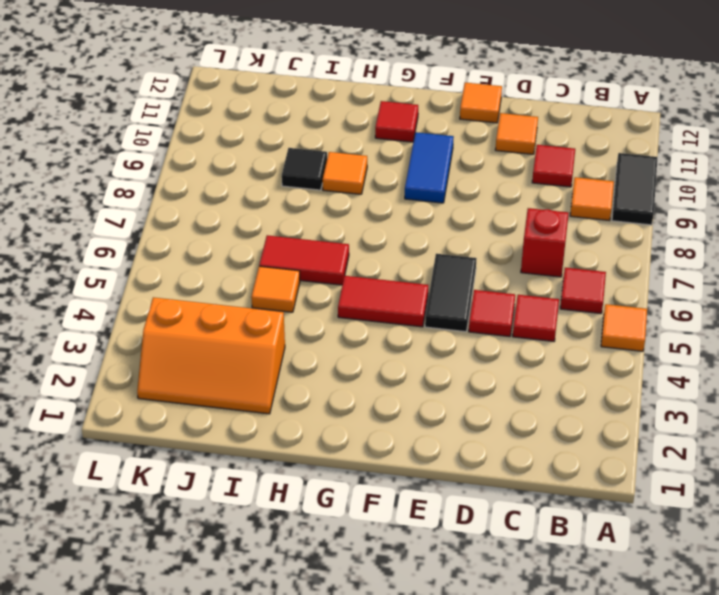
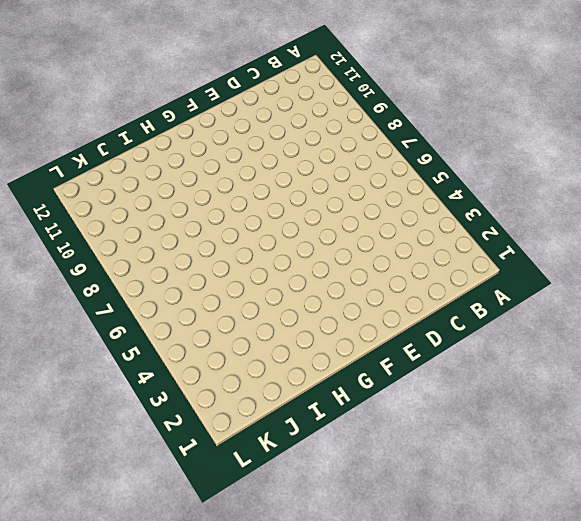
none -> orange tile A5 level 1
none -> black tile A9:A10 level 1
none -> red tile B6 level 1

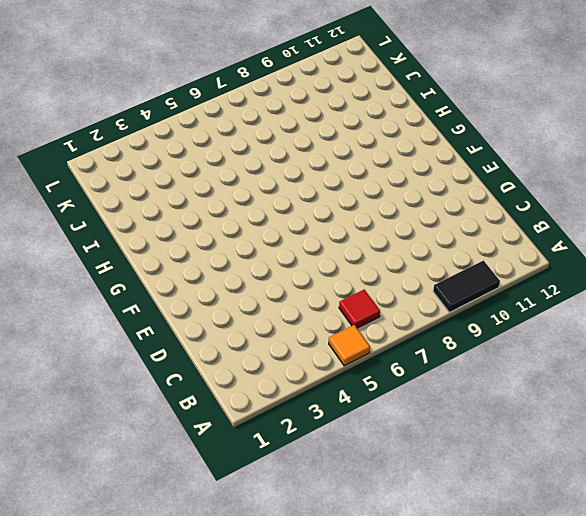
none -> orange tile B9 level 1
none -> red tile C5 level 1
none -> red brick C7 level 1

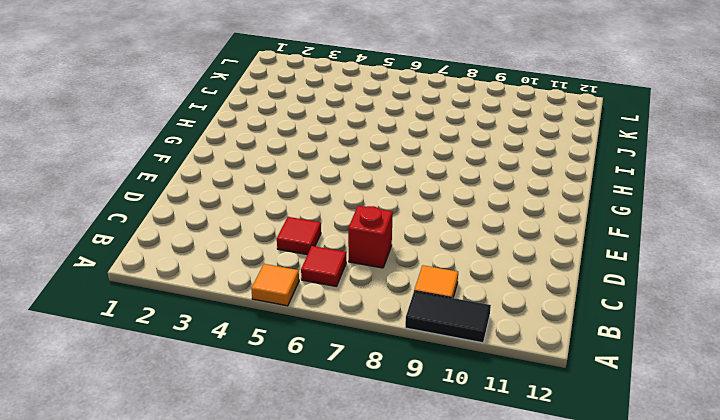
none -> red tile C10 level 1
none -> red tile D5 level 1
none -> orange tile D11 level 1

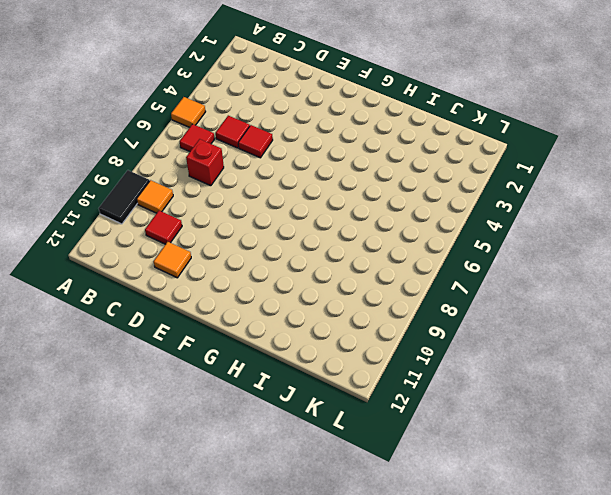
none -> black tile E5:E6 level 1
none -> orange tile E12 level 1
none -> red tile F5:G5 level 1

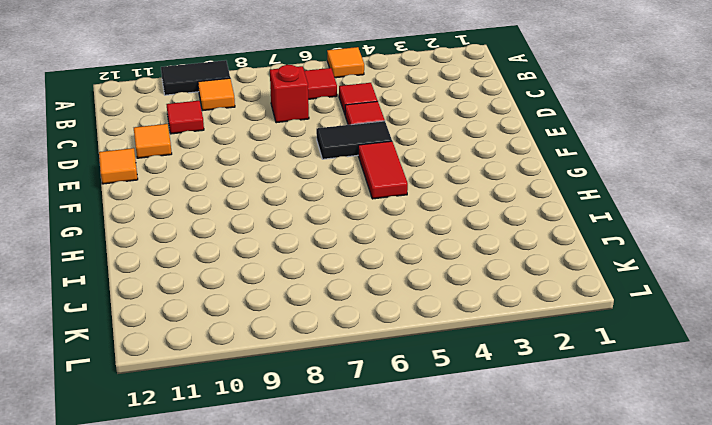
none -> blue tile F9:F10 level 1
none -> red tile G11 level 1
none -> red tile H6:I6 level 1

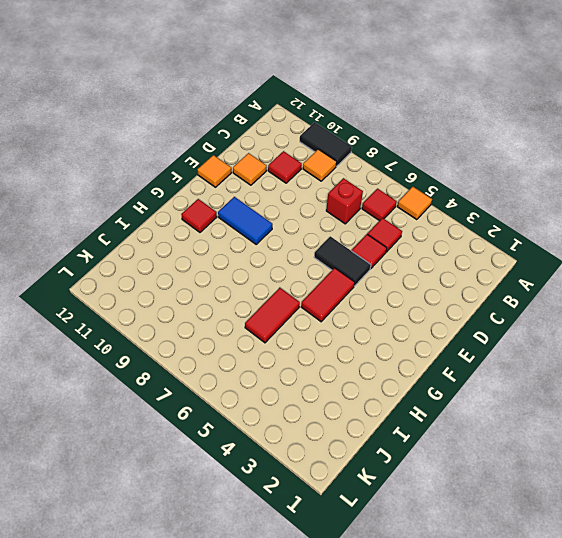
none -> orange tile H9 level 1
none -> orange slope I2:K3 level 1 top 3
none -> orange tile I5 level 1

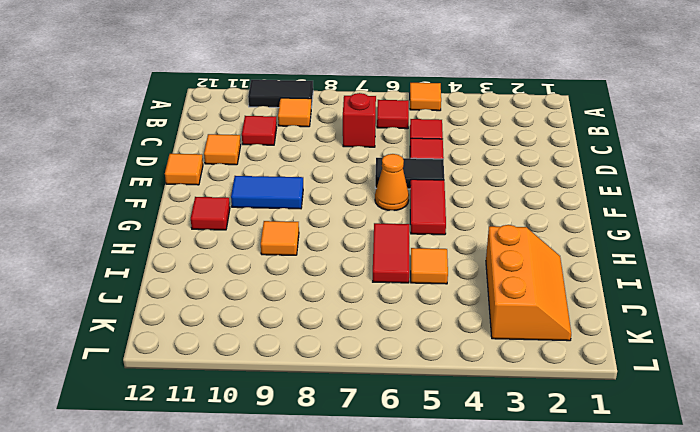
orange cone F6 level 1 -> none
none -> black tile I9 level 1

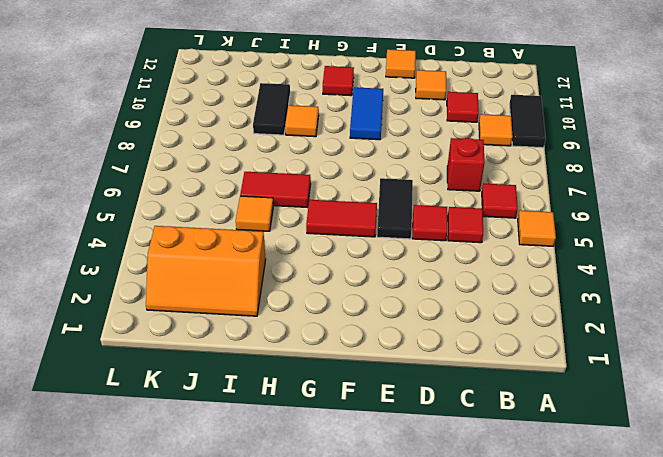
black tile I9:I10 level 1 -> black tile I9 level 1

